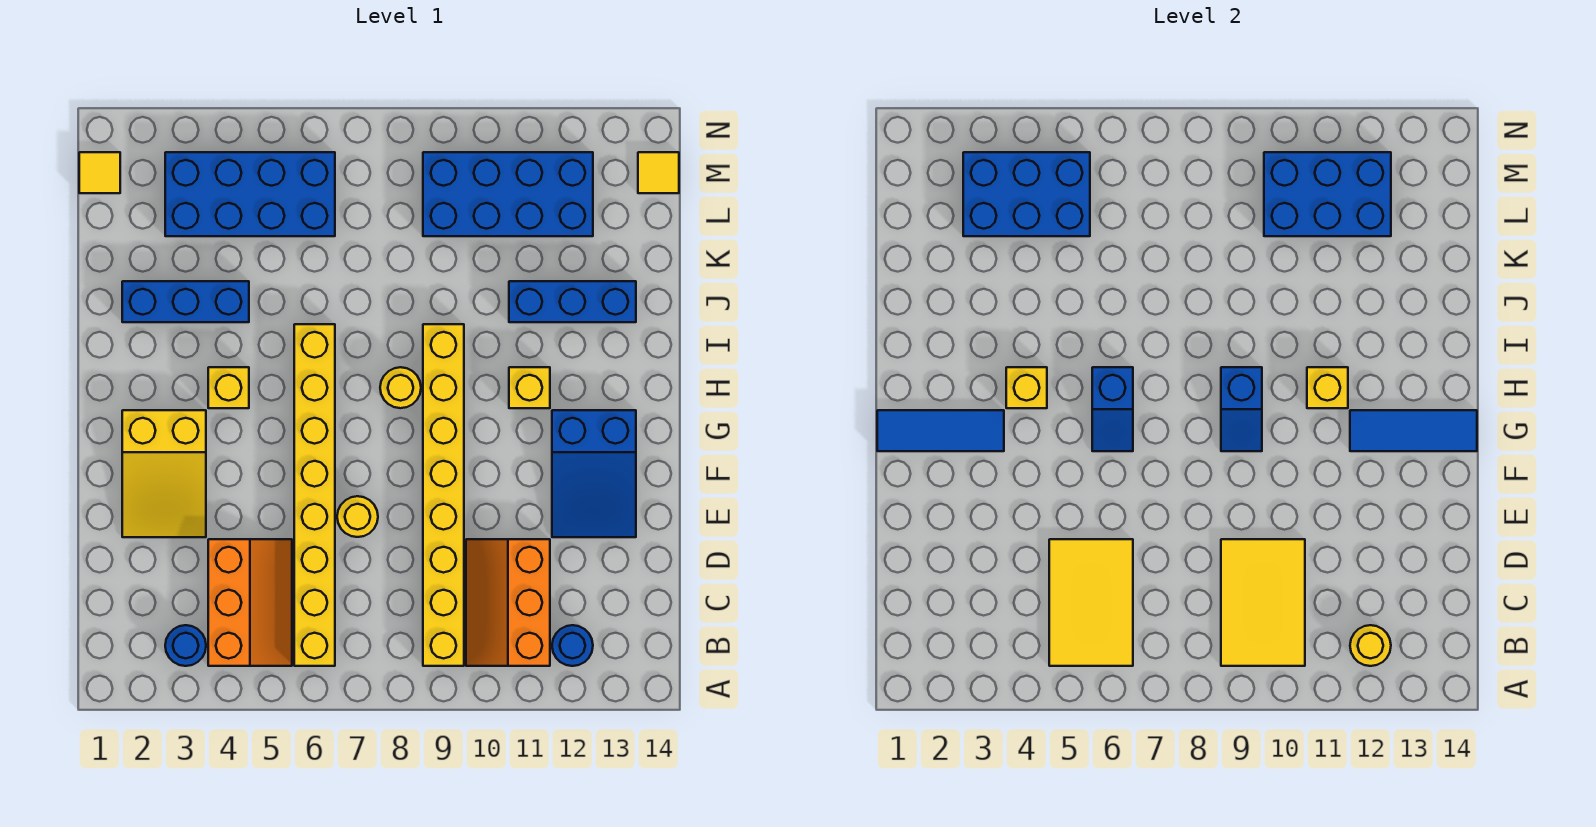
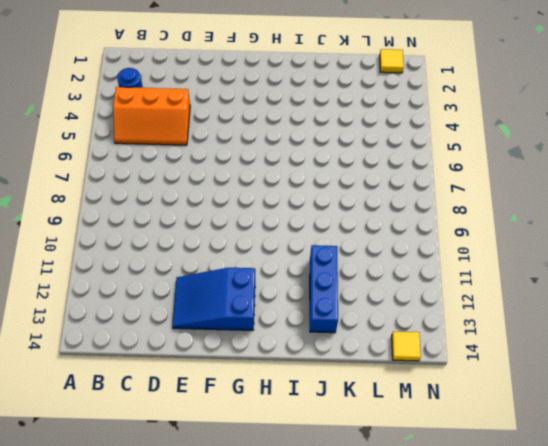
none -> yellow brick B6:I6 level 1
none -> yellow brick B9:I9 level 1
none -> orange slope B10:D11 level 1 top 11

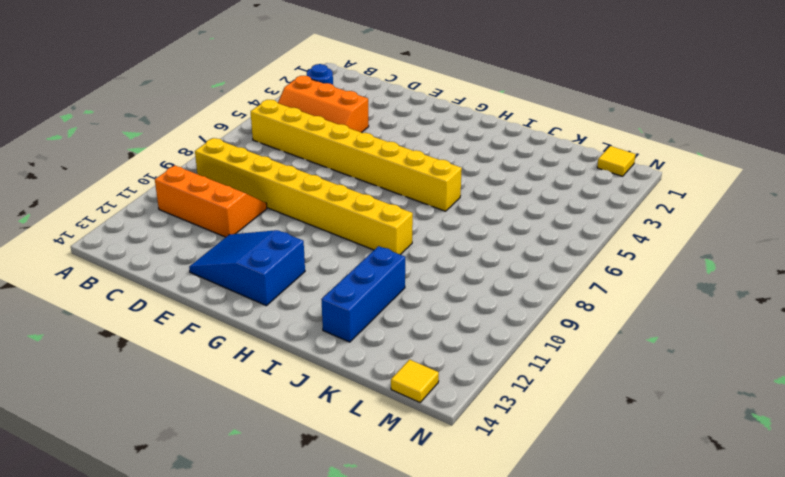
none -> blue round brick B12 level 1
none -> yellow slope E2:G3 level 1 top G
none -> yellow round brick E7 level 1

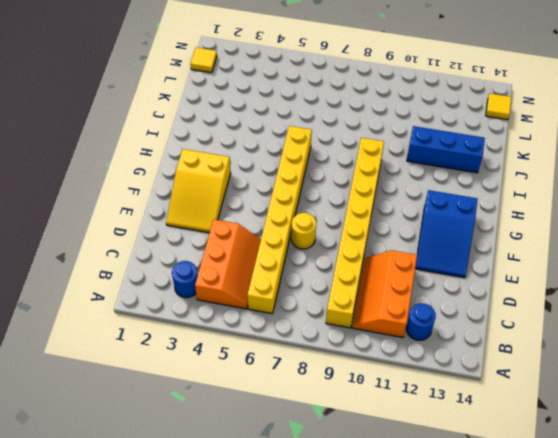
none -> yellow brick H4 level 1
none -> yellow round brick H8 level 1
none -> yellow brick H11 level 1

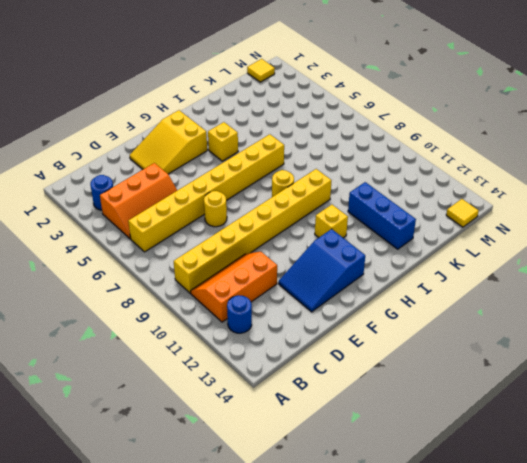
none -> blue brick J2:J4 level 1
none -> blue brick L3:M6 level 1
none -> blue brick L9:M12 level 1

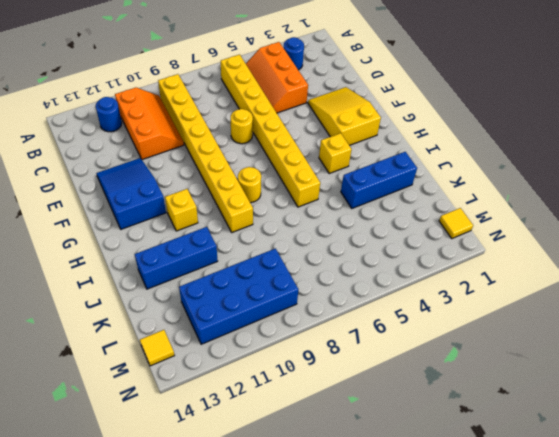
none -> blue brick L3:M6 level 1
none -> yellow tile B5:D6 level 2
none -> yellow tile B9:D10 level 2

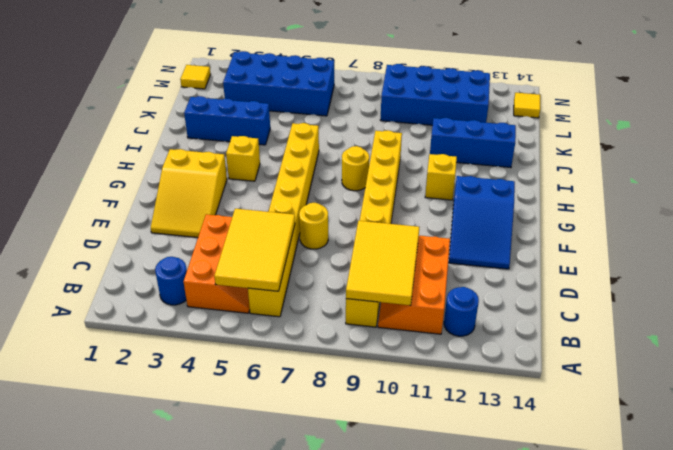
none -> yellow round brick B12 level 2
none -> blue tile G1:G3 level 2
none -> blue slope G6:H6 level 2 top H

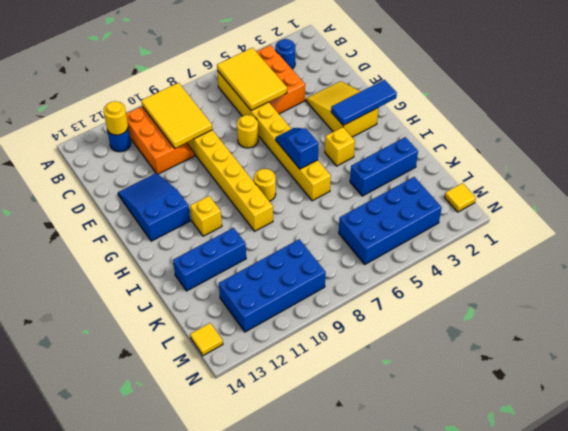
none -> blue slope G9:H9 level 2 top H
none -> blue tile G12:G14 level 2
none -> yellow brick H4 level 2

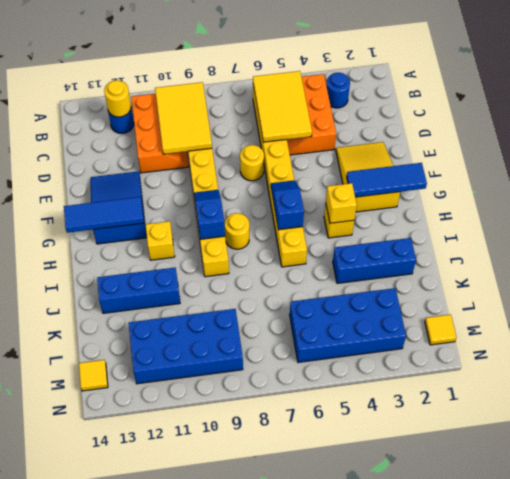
none -> yellow brick H11 level 2
none -> blue brick L3:M5 level 2
none -> blue brick L10:M12 level 2

